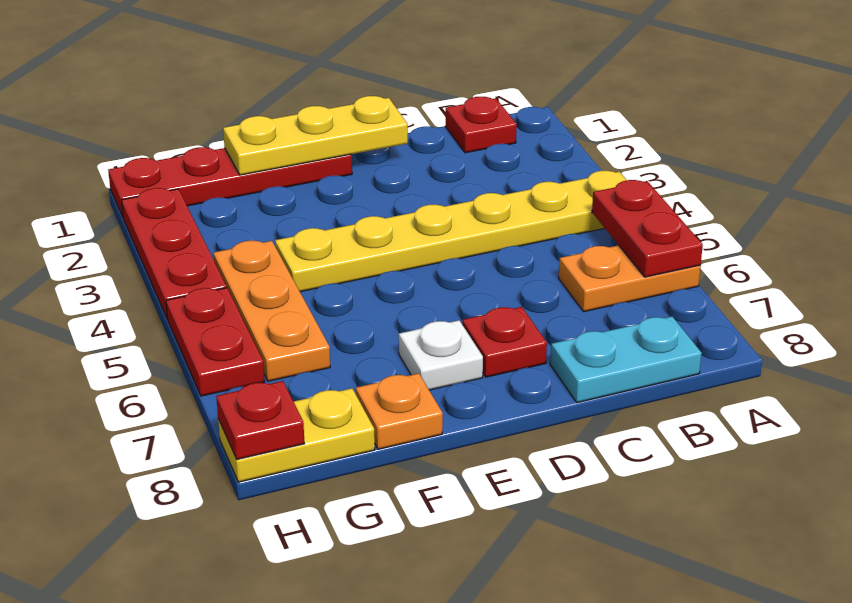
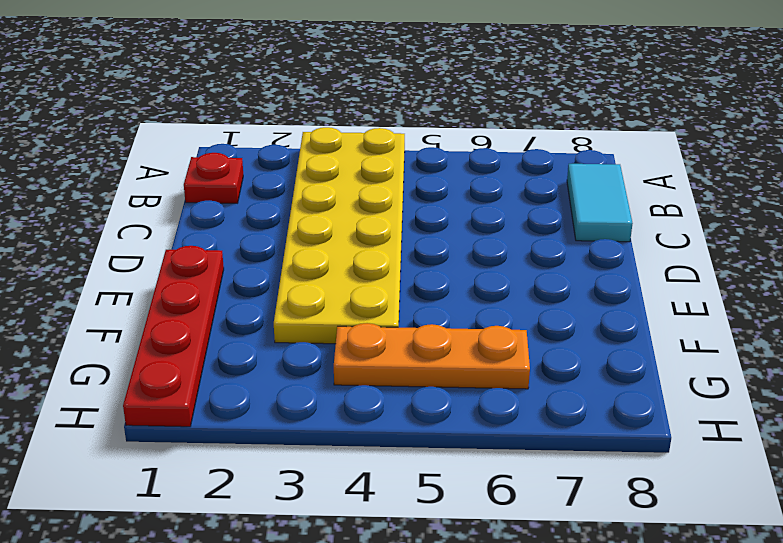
yellow plate A3:F4 level 1 -> yellow plate A4:F4 level 1
cyan tile B8:C8 level 1 -> cyan plate B8:C8 level 1
none -> orange plate A6:B6 level 1
none -> red plate D7 level 1
none -> white plate E7 level 1

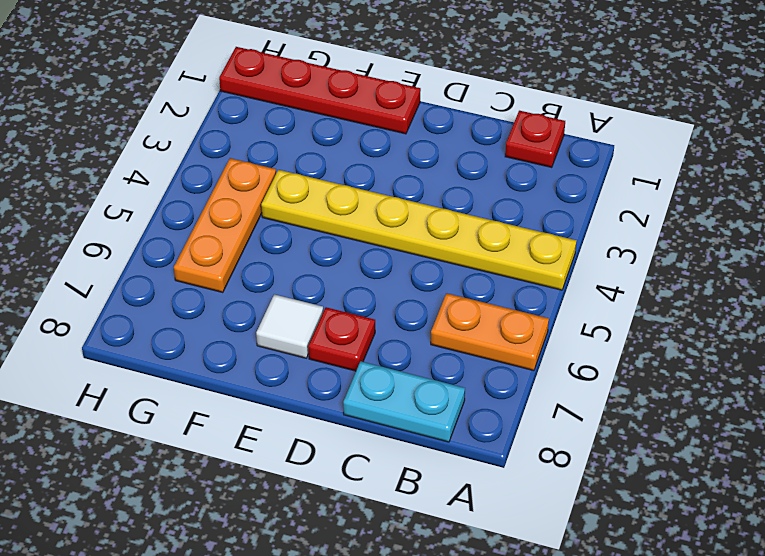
white tile E7 level 1 -> white plate E7 level 1
none -> orange plate F8 level 1
none -> yellow plate G8:H8 level 1
none -> red plate H2:H4 level 1

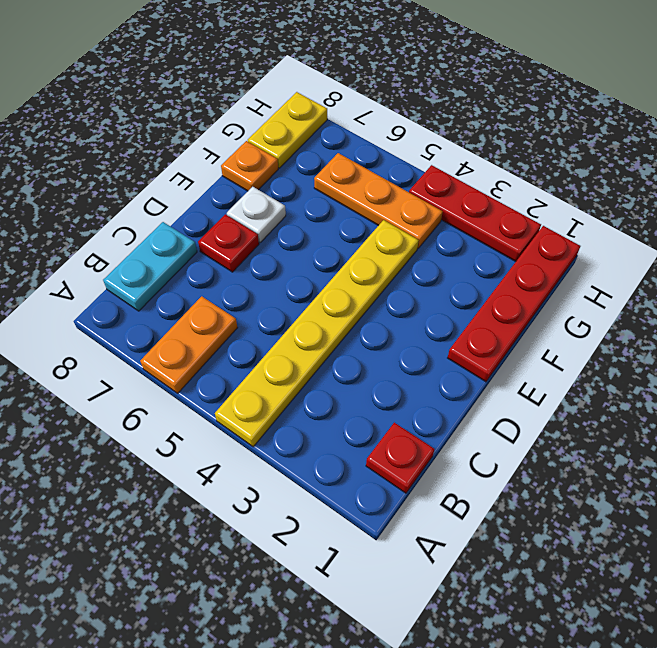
none -> red plate H5:H6 level 1
none -> red plate A5:A6 level 2
none -> yellow plate D1:F1 level 2

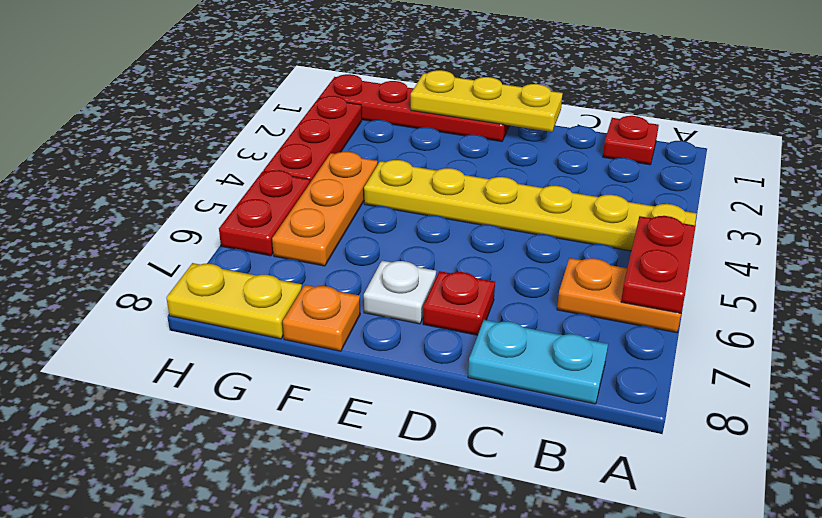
none -> red plate H8 level 2

